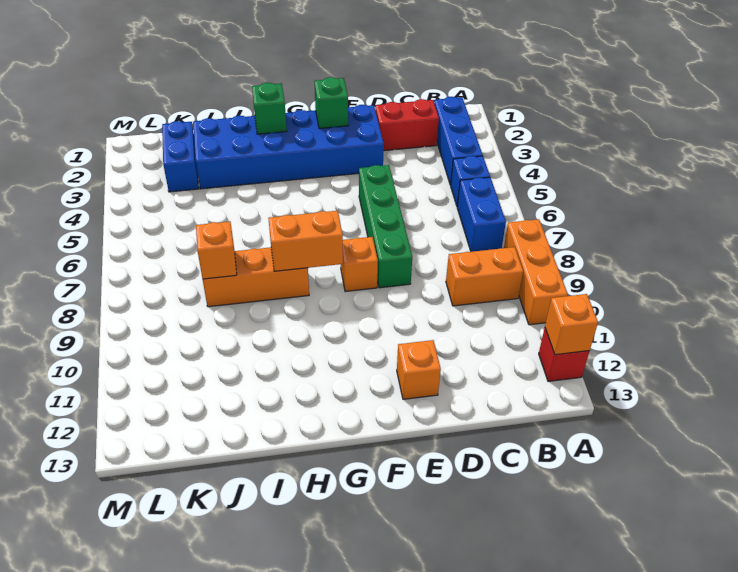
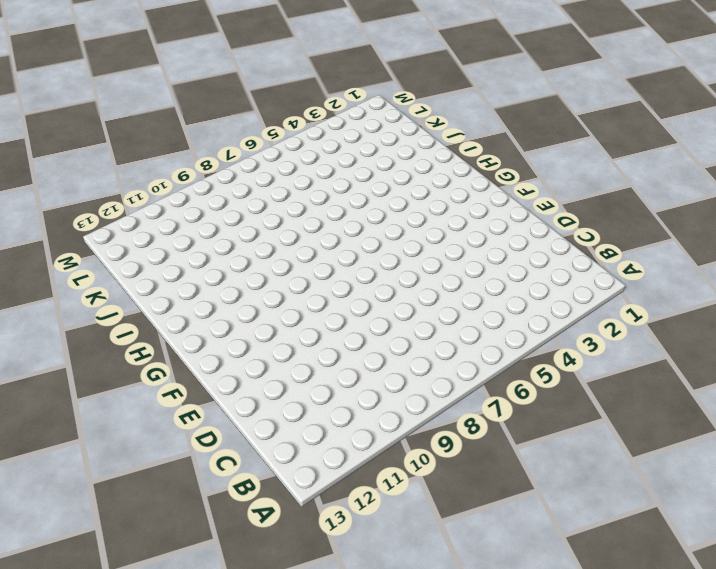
none -> orange brick A8:A10 level 1
none -> red brick A12 level 1
none -> blue brick B2:B4 level 1

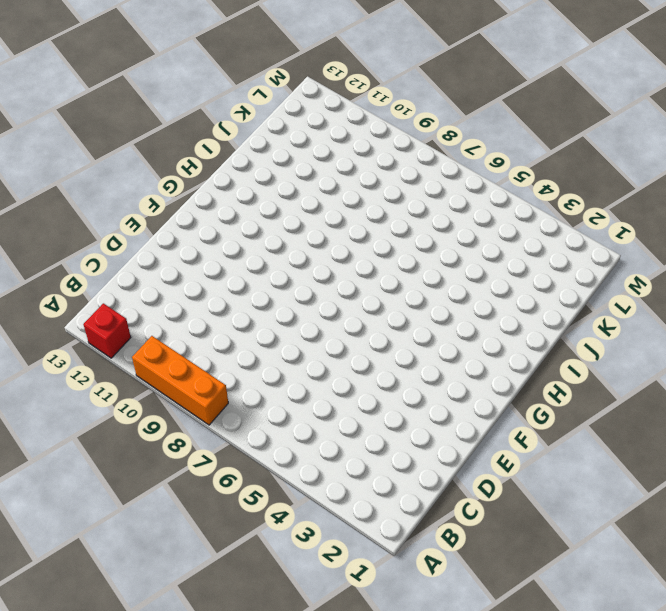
none -> blue brick B2:B4 level 1
none -> blue brick B5 level 1
none -> blue brick B6:B7 level 1

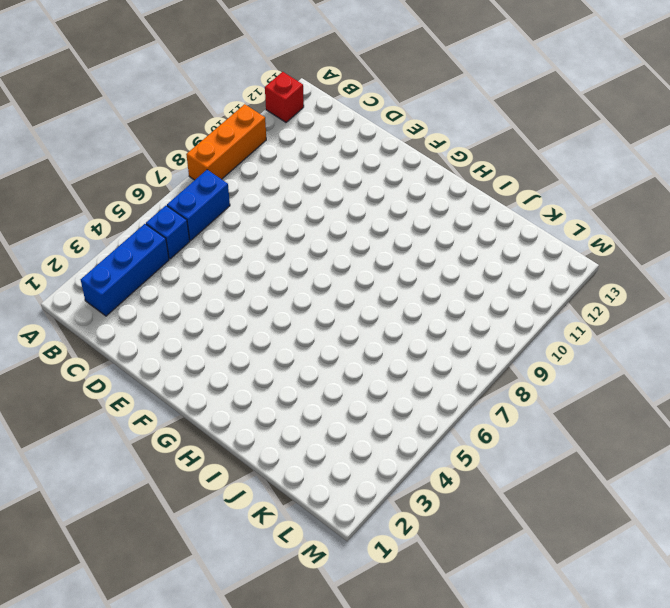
none -> orange brick B9:C9 level 1
none -> red brick C2:D2 level 1
none -> blue brick E2:J3 level 1

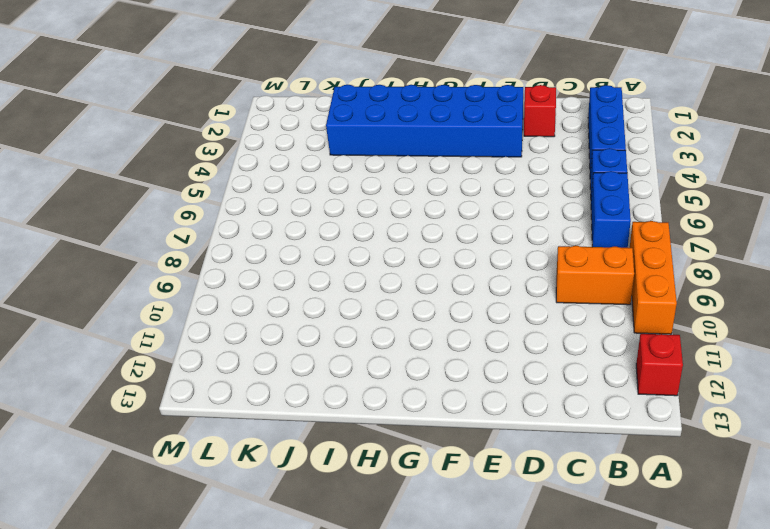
red brick D2 level 1 -> red brick C2:D2 level 1
none -> green brick E5:E8 level 1
none -> orange brick E12 level 1
none -> orange brick F8 level 1

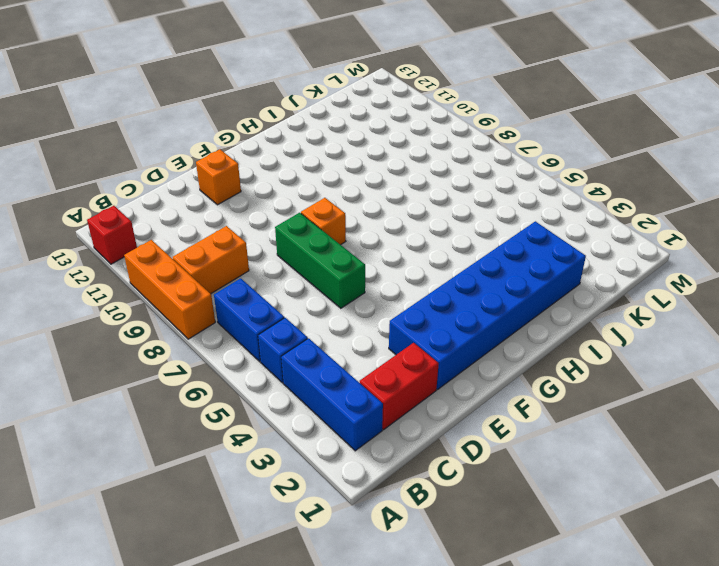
green brick E6:E8 level 1 -> green brick E5:E8 level 1
none -> orange brick H8:J8 level 1
none -> blue brick K2:K3 level 1
none -> orange brick A12 level 2

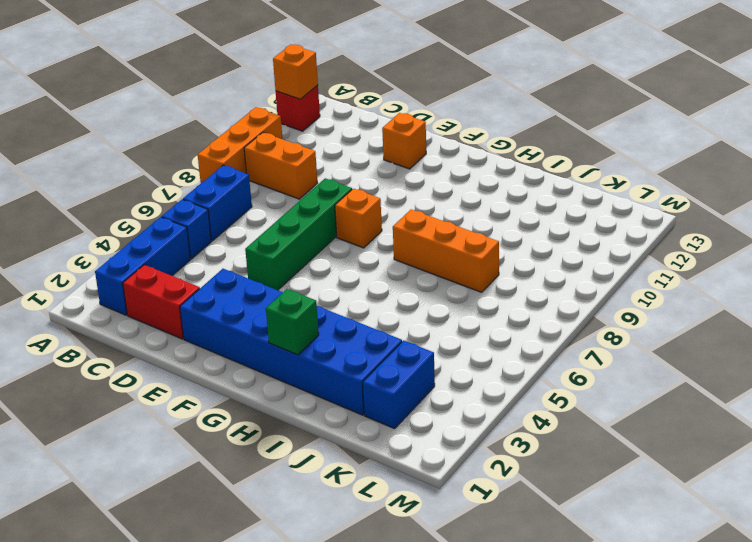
none -> green brick F2 level 2
none -> orange brick G8:H8 level 2
none -> orange brick J8 level 2

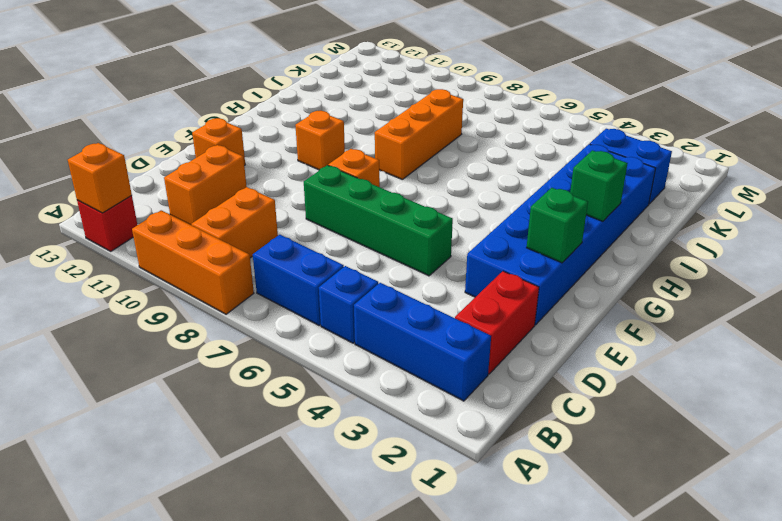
orange brick C11:D11 level 1 -> orange brick G8:H8 level 2
orange brick G10 level 1 -> orange brick J8 level 2

